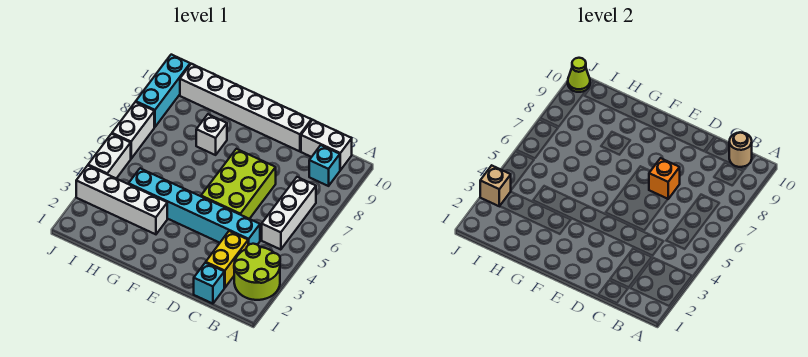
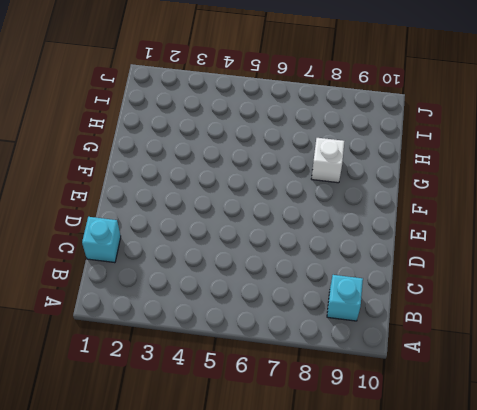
none -> lime round brick A2:B3 level 1
none -> white brick B5:B7 level 1
none -> white brick B10:C10 level 1

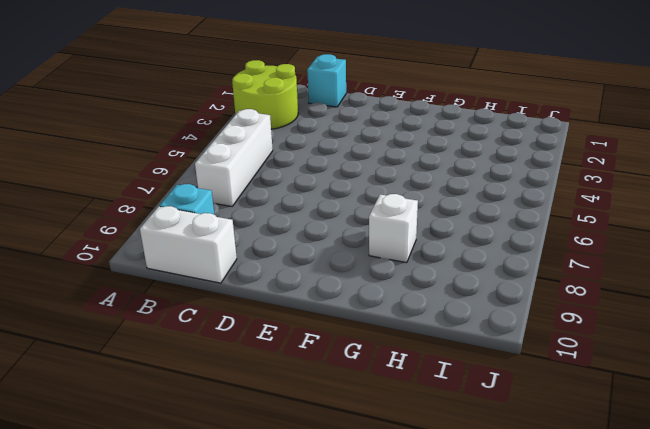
none -> yellow brick C2:C3 level 1
none -> cyan brick C4:H4 level 1
none -> lime brick D5:E7 level 1

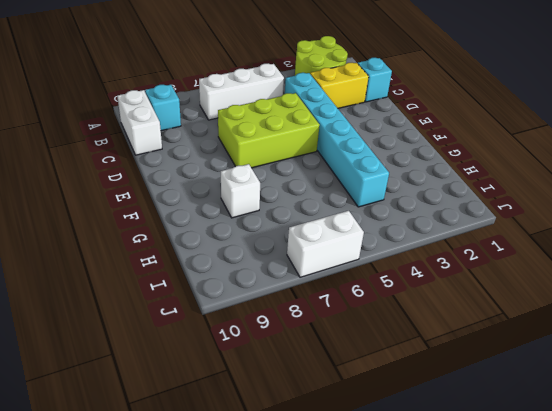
none -> white brick D10:I10 level 1
none -> white brick G3:J3 level 1
none -> white brick J4:J5 level 1

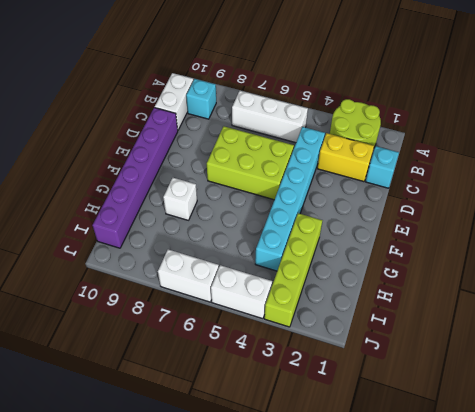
purple brick D10:I10 level 1 -> white brick D10:I10 level 1
lime brick G3:J3 level 1 -> white brick G3:J3 level 1
none -> cyan brick J8:J10 level 1
none -> tan round brick B10 level 2
none -> orange brick D7 level 2

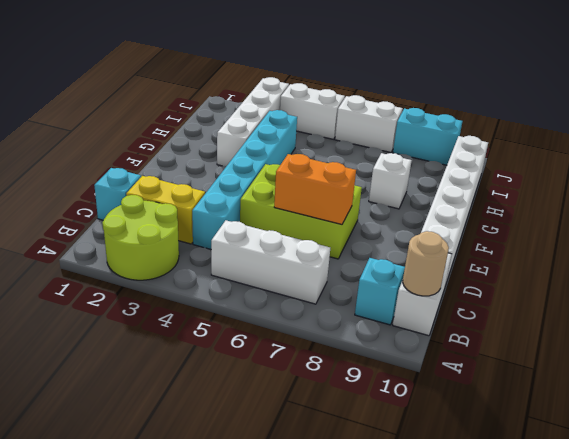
orange brick D6:D7 level 2 -> orange brick D7 level 2
cyan brick J8:J9 level 1 -> cyan brick J8:J10 level 1
none -> tan brick J3 level 2
none -> lime cone J10 level 2

